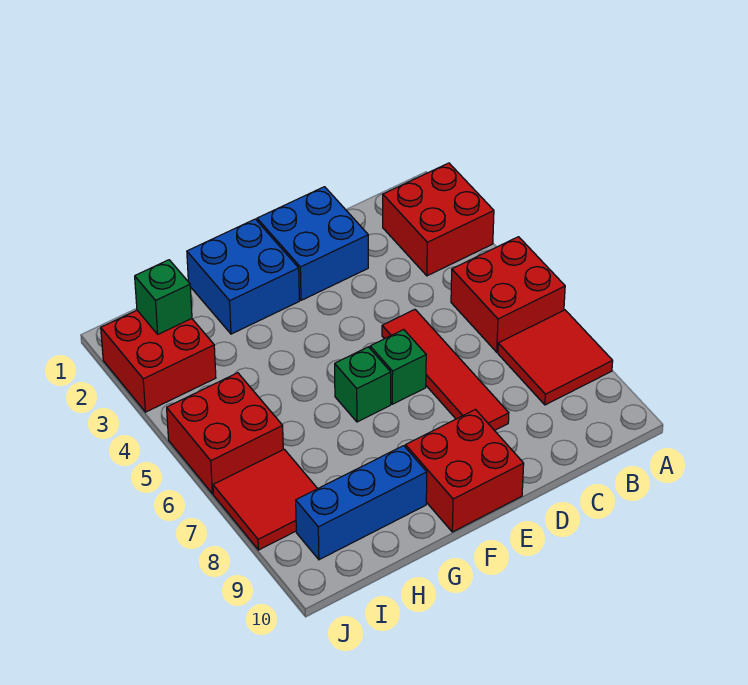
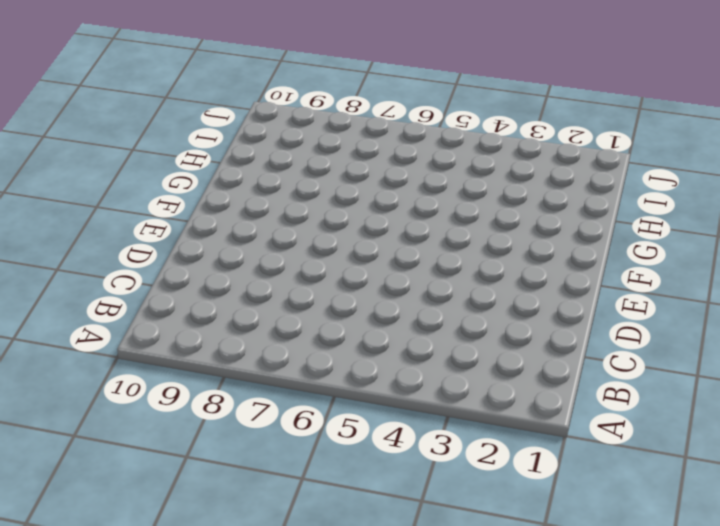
none -> red brick A2:B3 level 1
none -> red brick A5:B6 level 1
none -> red tile A7:B8 level 1

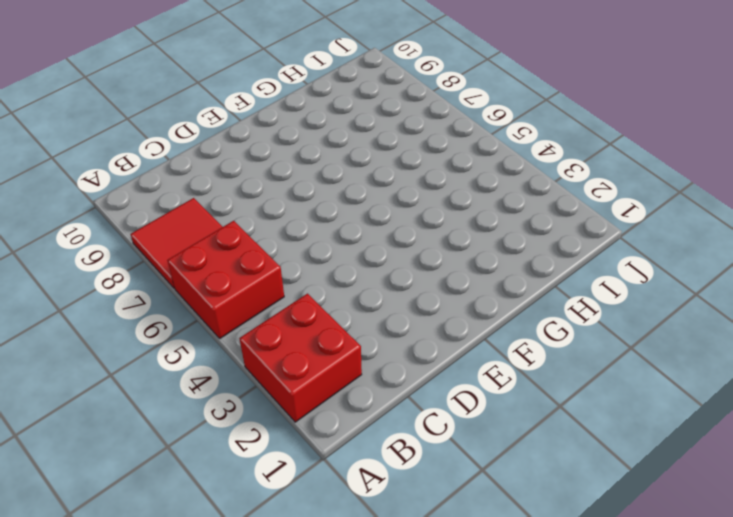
none -> blue brick D1:E2 level 1
none -> red tile D5:D8 level 1
none -> green brick E6 level 1

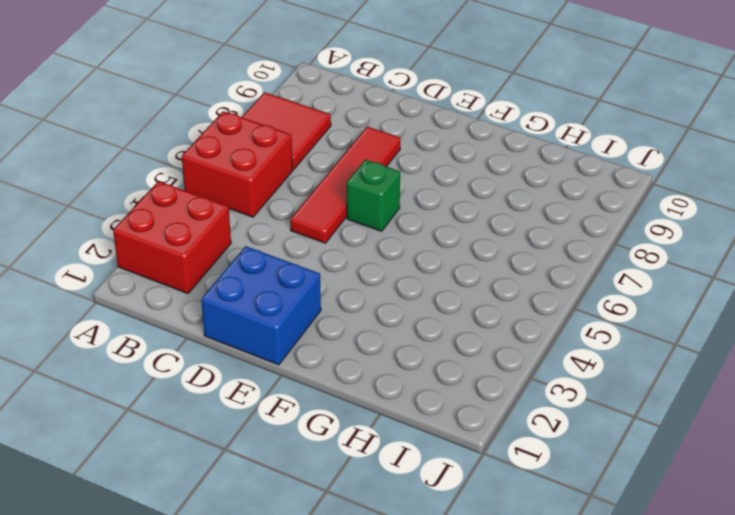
none -> red brick E9:F10 level 1
none -> blue brick F1:G2 level 1
none -> green brick F6 level 1

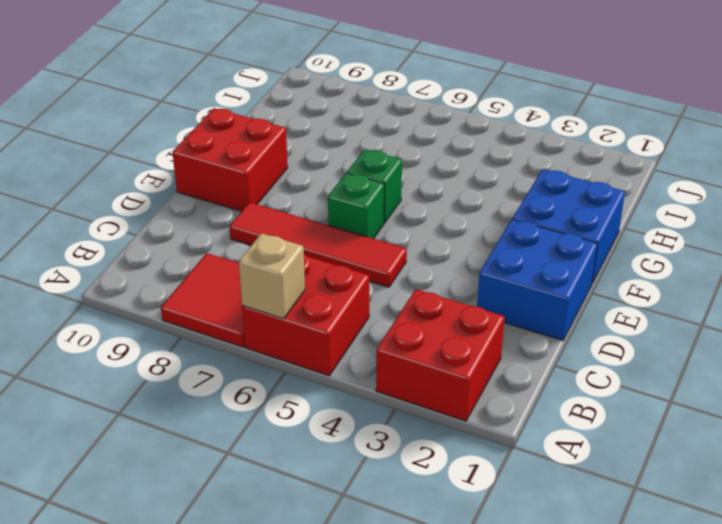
tan brick A6 level 2 -> none
none -> blue brick G9:I9 level 1
none -> red brick I2:J3 level 1
none -> red brick I5:J6 level 1

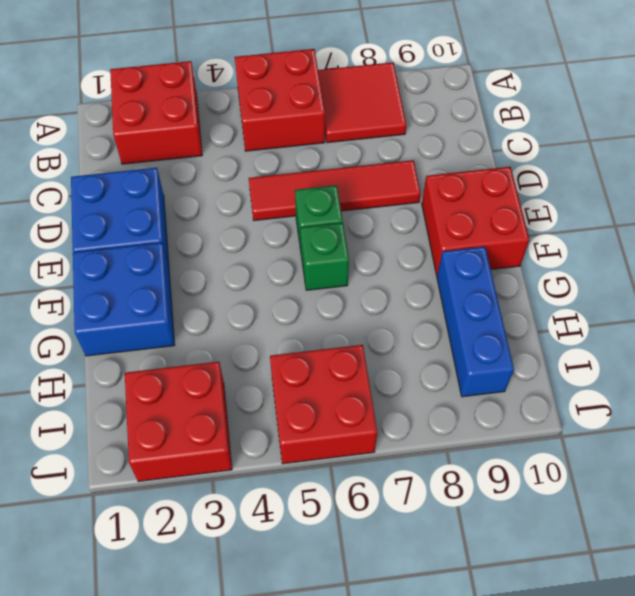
none -> red tile I7:J8 level 1
none -> green brick I2 level 2

